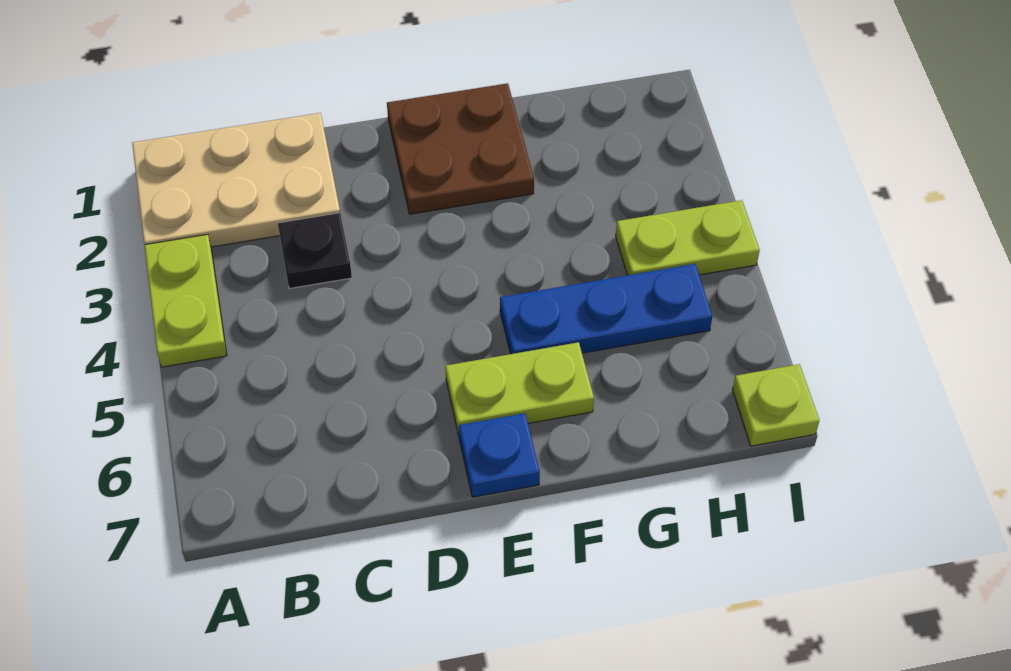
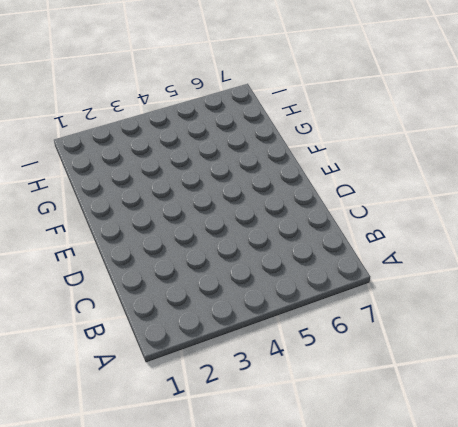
none -> tan plate A1:C2 level 1
none -> lime plate A3:A4 level 1

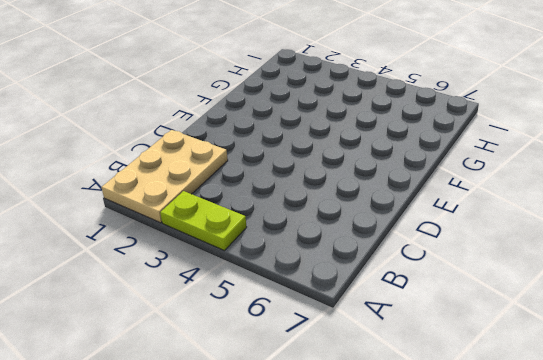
none -> black plate C3 level 1
none -> brown plate E1:F2 level 1

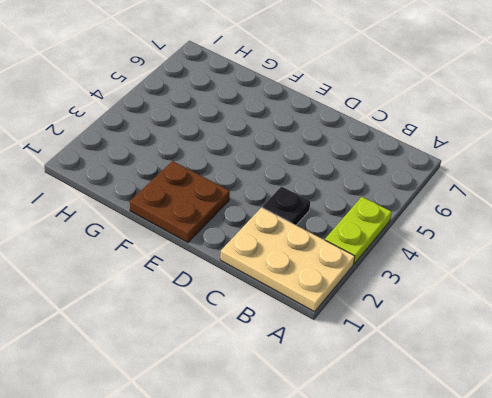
none -> lime plate E6:F6 level 1
none -> blue plate E7 level 1

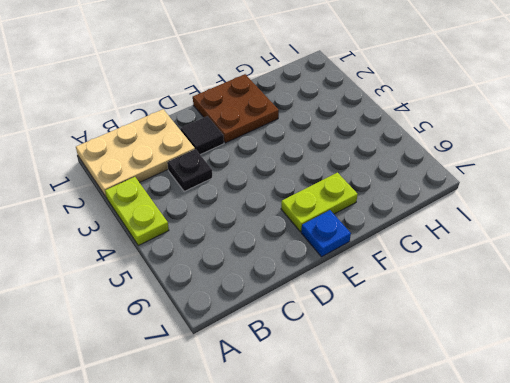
black tile D2 level 1 -> none
none -> blue plate F5:H5 level 1
none -> lime plate H4:I4 level 1

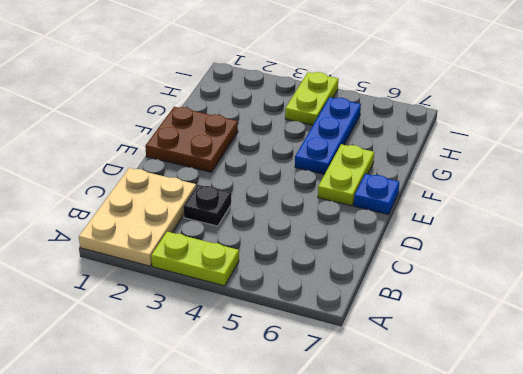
none -> lime plate I7 level 1

